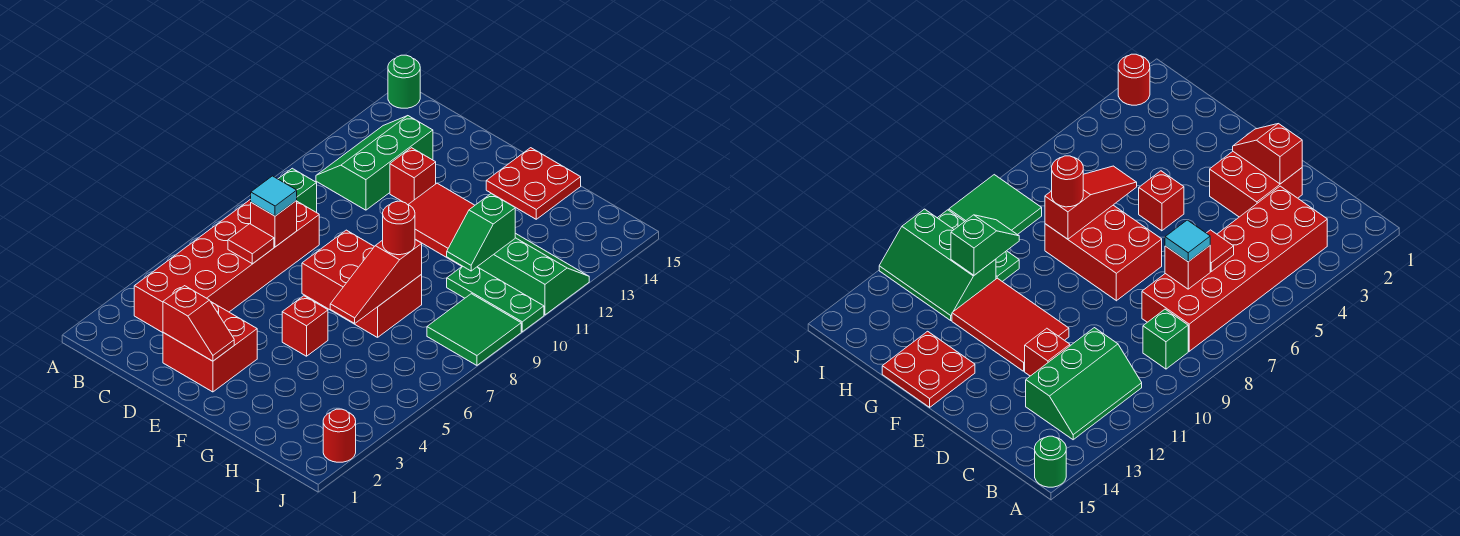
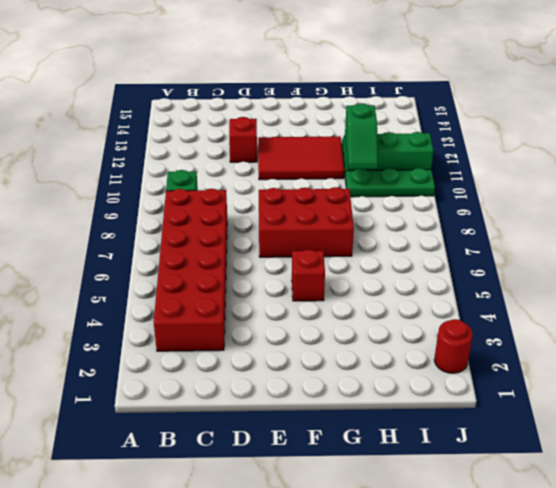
none -> green round brick A15 level 1
none -> green slope B11:C13 level 1 top C
none -> red brick D2:E3 level 1

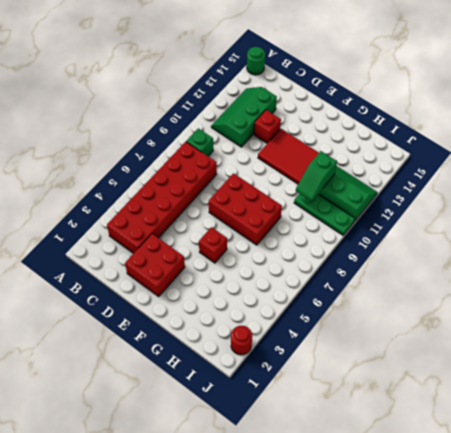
none -> red plate F14:G15 level 1
none -> green tile I8:J9 level 1
none -> red tile C6 level 2

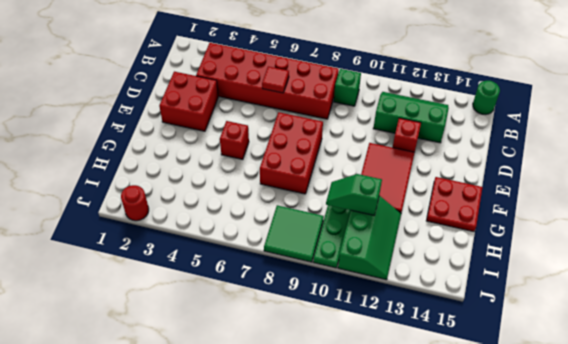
none -> red brick C7 level 2
none -> red slope D2:E2 level 2 top D
none -> red slope G6:G8 level 2 top 8

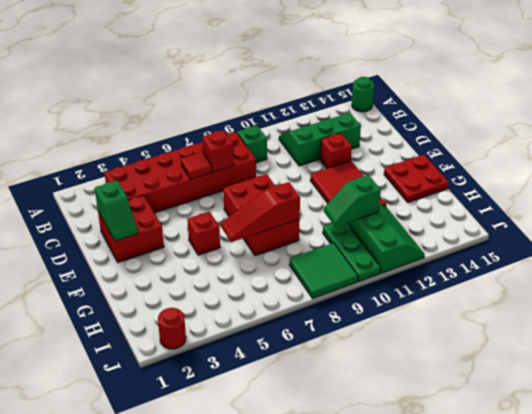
green slope D2:E2 level 2 top D -> red slope D2:E2 level 2 top D
none -> cyan tile C7 level 3
none -> red round brick G8 level 3

